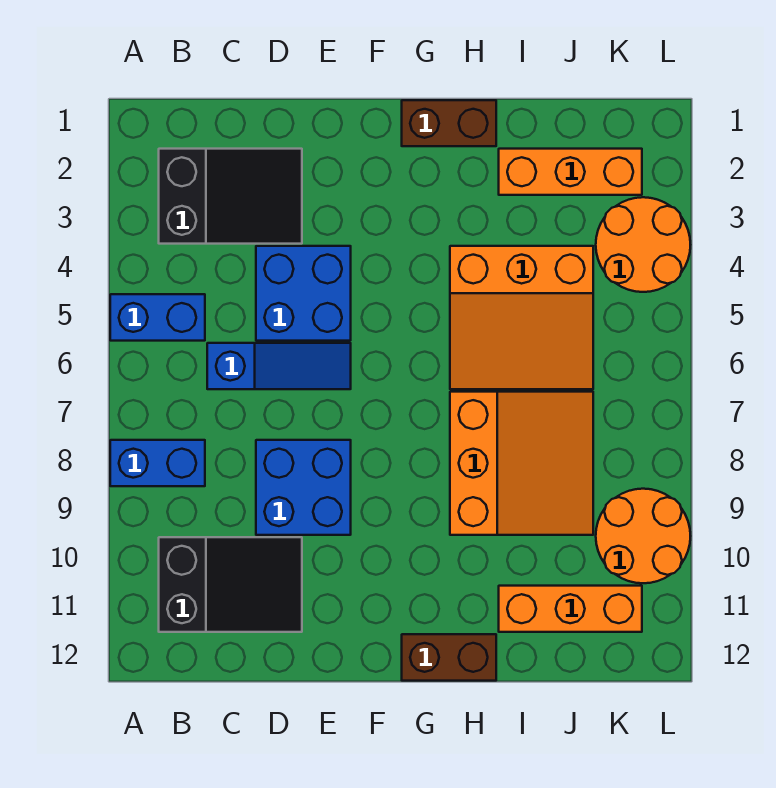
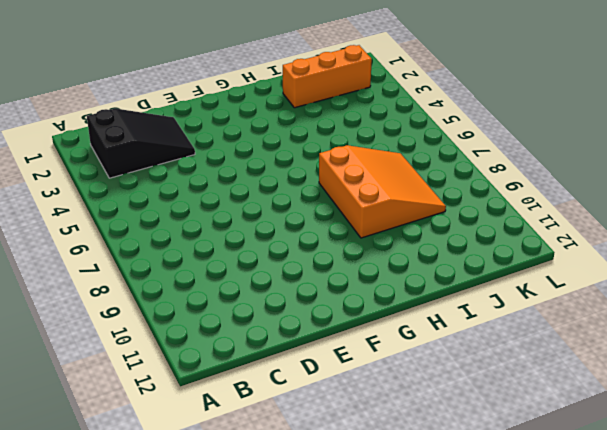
none -> blue brick A5:B5 level 1
none -> blue brick A8:B8 level 1
none -> black slope B10:D11 level 1 top B

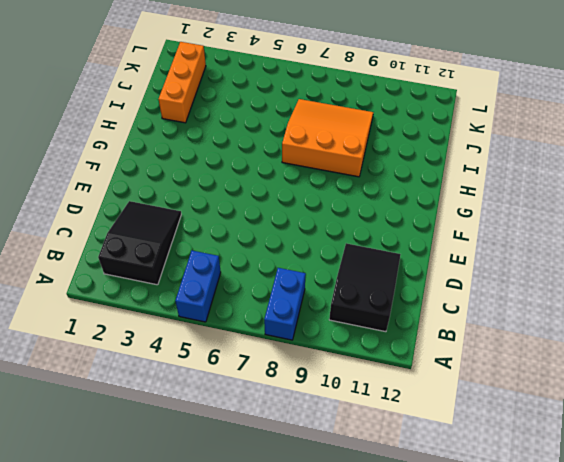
none -> blue slope C6:E6 level 1 top C
none -> blue brick D4:E5 level 1
none -> blue brick D8:E9 level 1

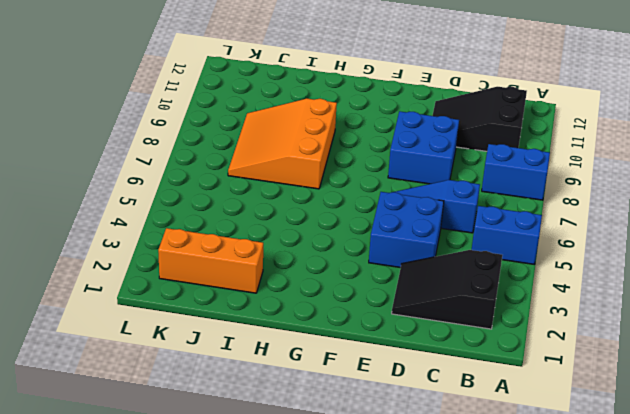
none -> brown brick G1:H1 level 1
none -> brown brick G12:H12 level 1
none -> orange slope H4:J6 level 1 top 4

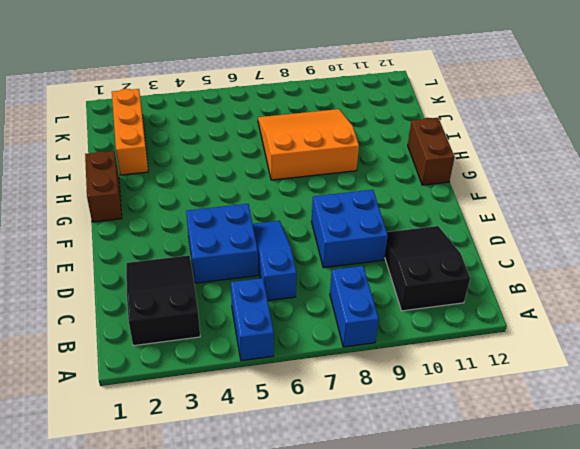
none -> orange slope H4:J6 level 1 top 4
none -> orange brick I11:K11 level 1
none -> orange round brick K3:L4 level 1

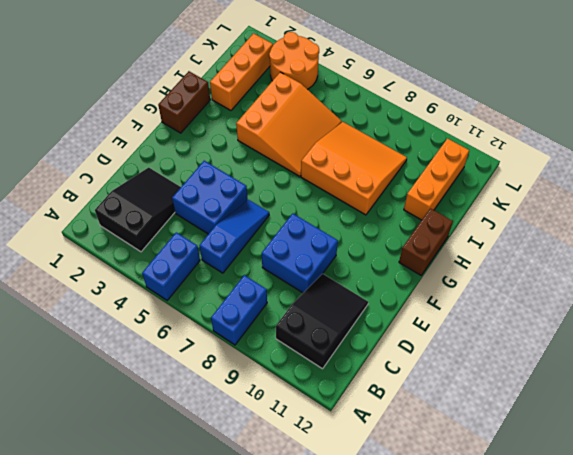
none -> orange round brick K9:L10 level 1

